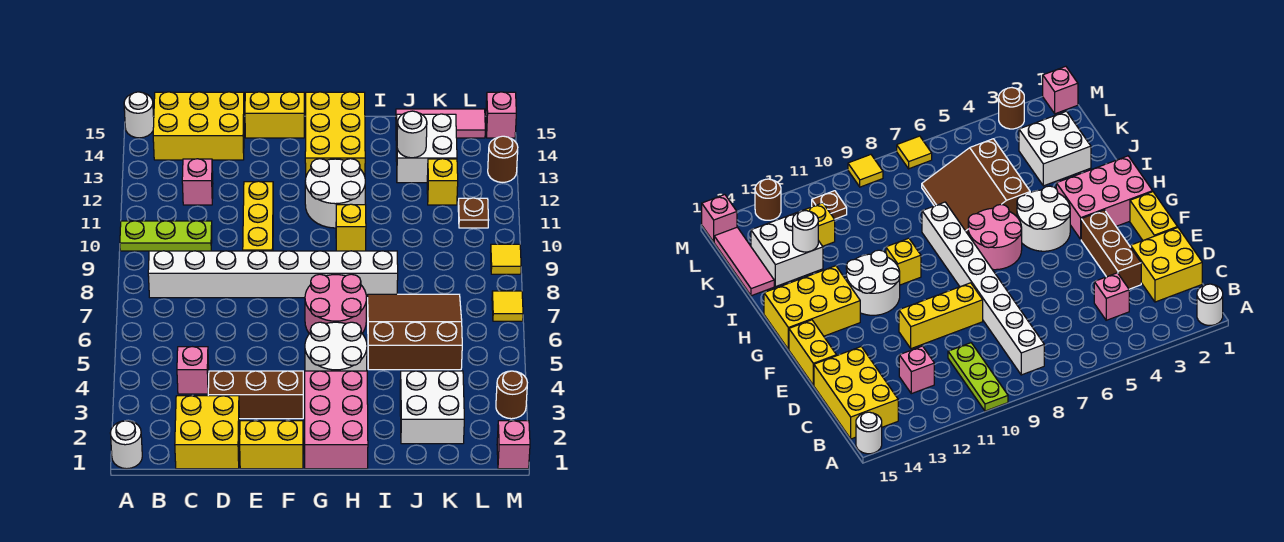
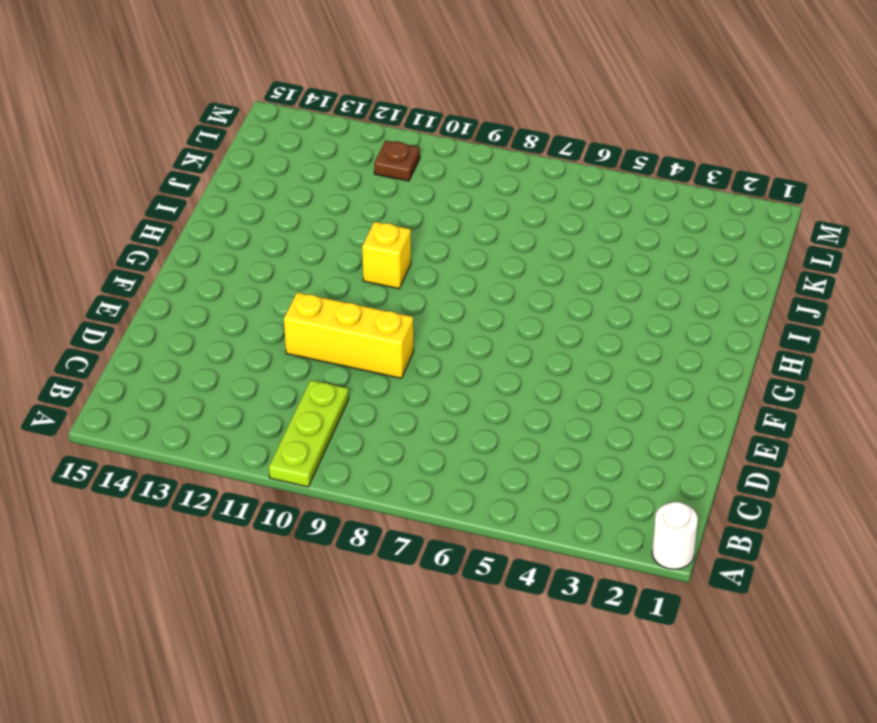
none -> white round brick A15 level 1
none -> white brick B8:I8 level 1
none -> yellow brick B14:D15 level 1
none -> yellow brick C1:D2 level 1

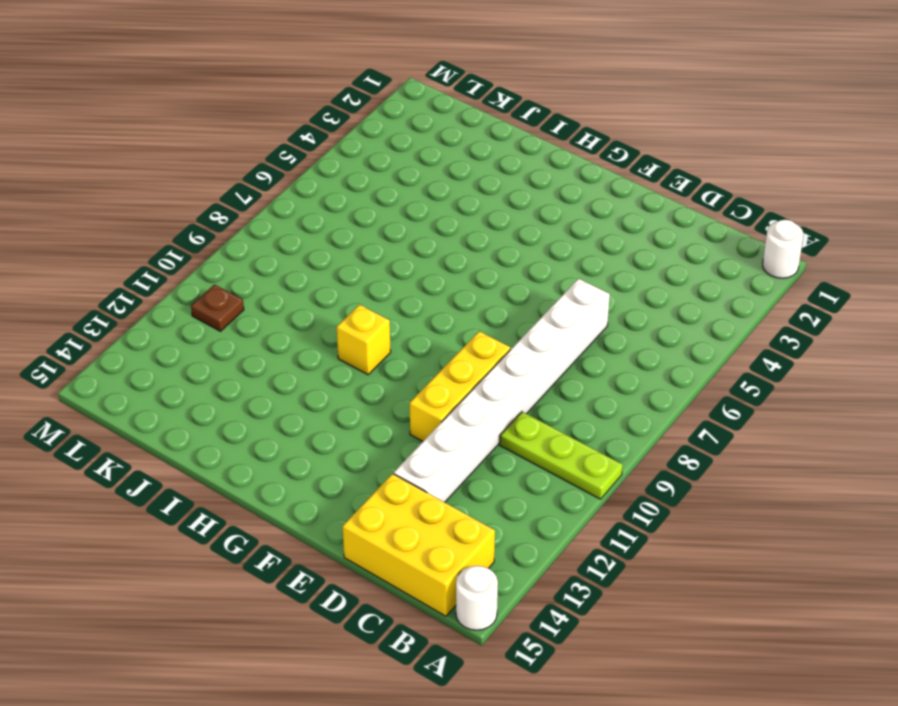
white brick D6:D13 level 1 -> white brick B8:I8 level 1
none -> yellow brick C1:D2 level 1
none -> pink brick C4 level 1
none -> pink brick C12 level 1
none -> brown brick D3:F3 level 1

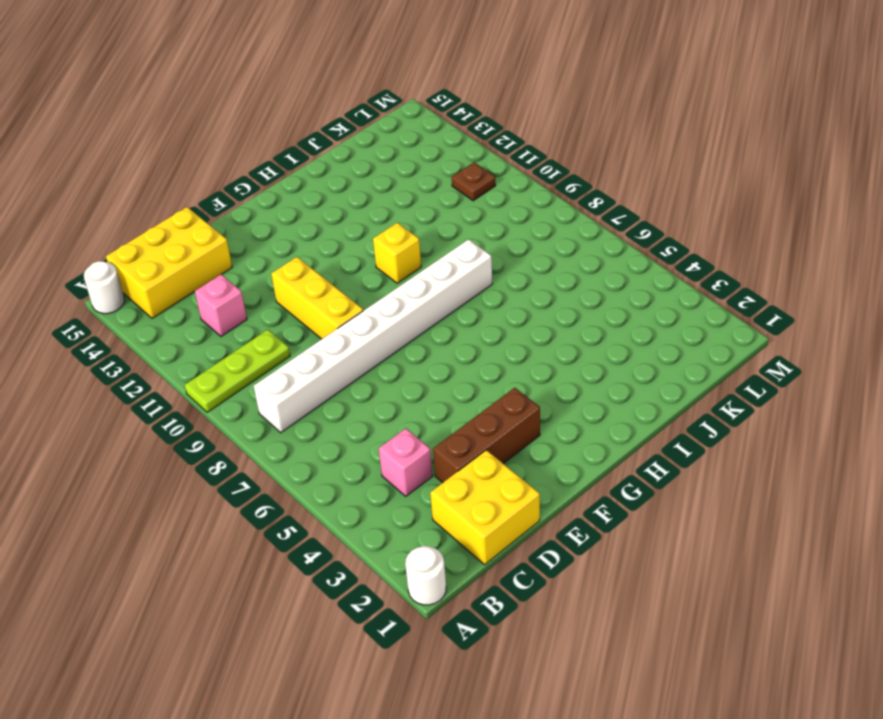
none -> yellow brick E1:F1 level 1
none -> yellow brick E15:F15 level 1
none -> pink brick G1:H3 level 1
none -> white round brick G4:H5 level 1

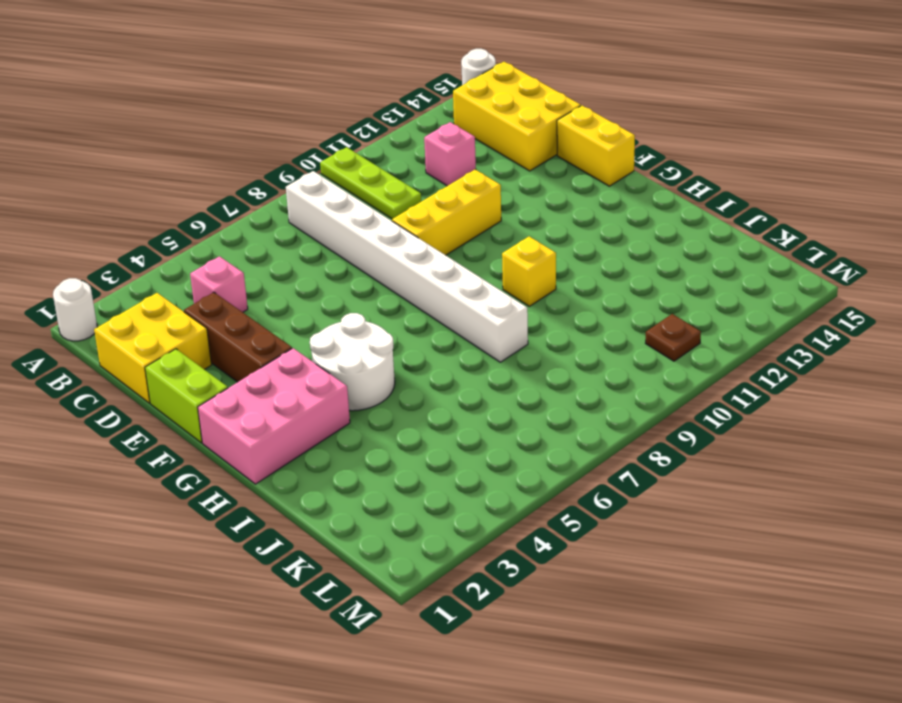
lime brick E1:F1 level 1 -> yellow brick E1:F1 level 1
none -> pink round brick G6:H7 level 1
none -> white round brick G11:H12 level 1
none -> yellow brick G13:H15 level 1
none -> brown slope I5:K7 level 1 top 5

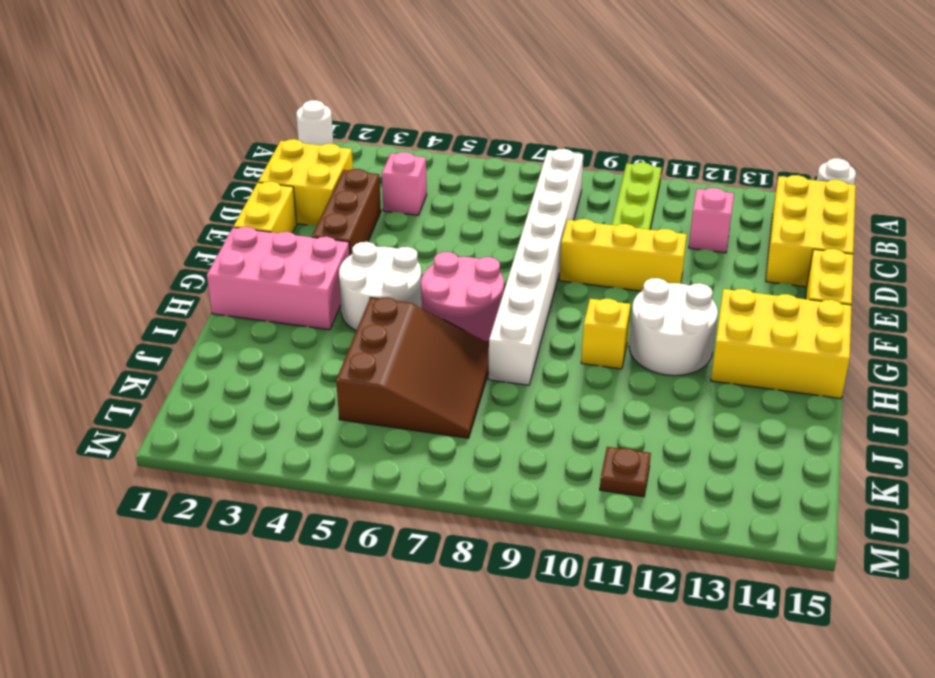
none -> white brick J2:K3 level 1
none -> white brick J13:K14 level 1
none -> pink tile J15:L15 level 1
none -> yellow brick K12 level 1

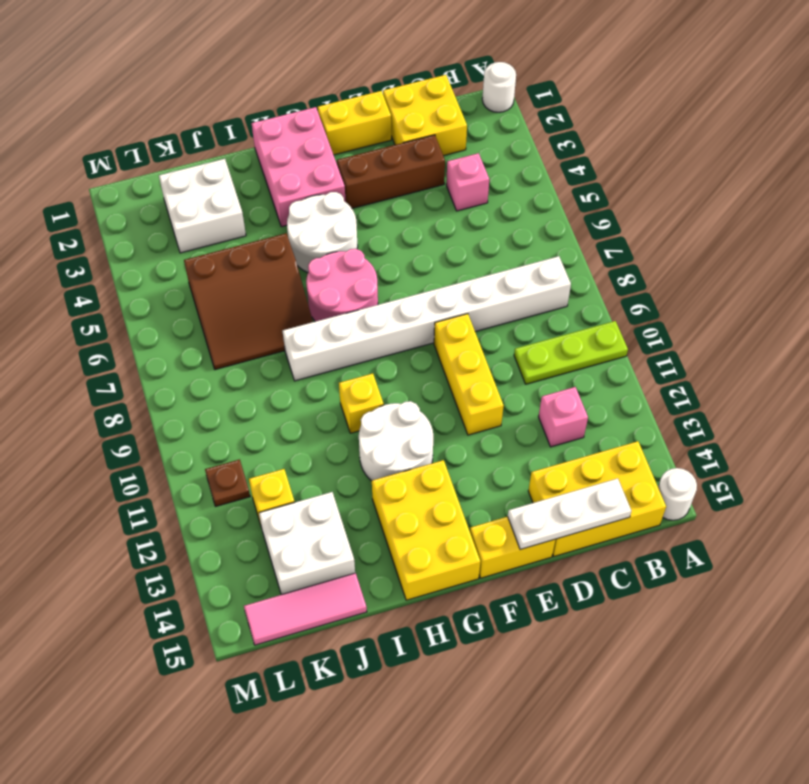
white plate C15:E15 level 2 -> none
none -> pink brick M1 level 1
none -> brown round brick M3 level 1
none -> yellow tile M7 level 1
none -> yellow tile M9 level 1

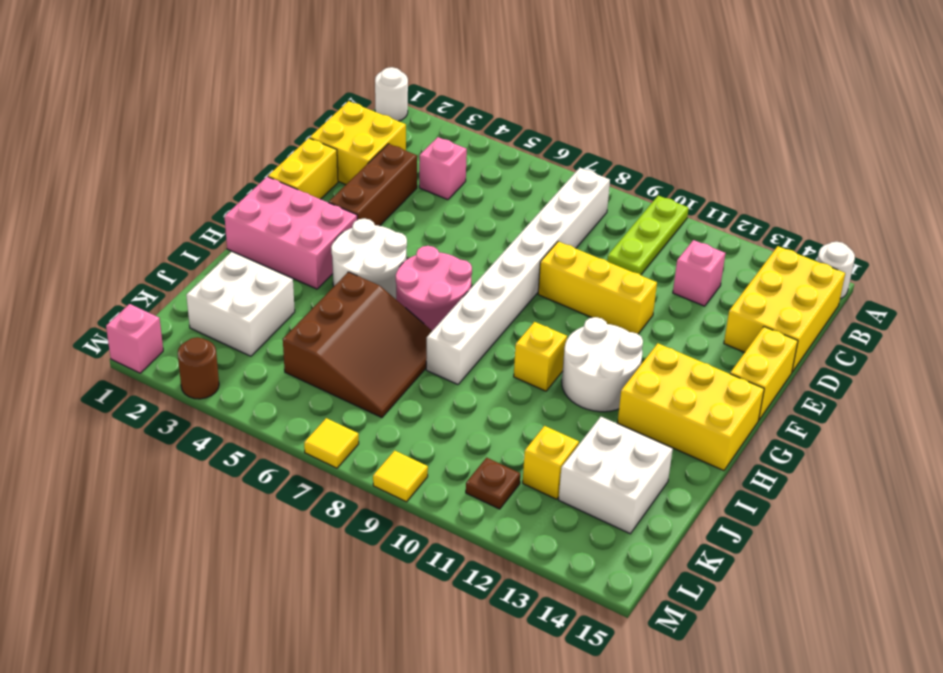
none -> pink tile J15:L15 level 1
none -> brown round brick M13 level 1
none -> pink brick M15 level 1
none -> white round brick J13 level 2

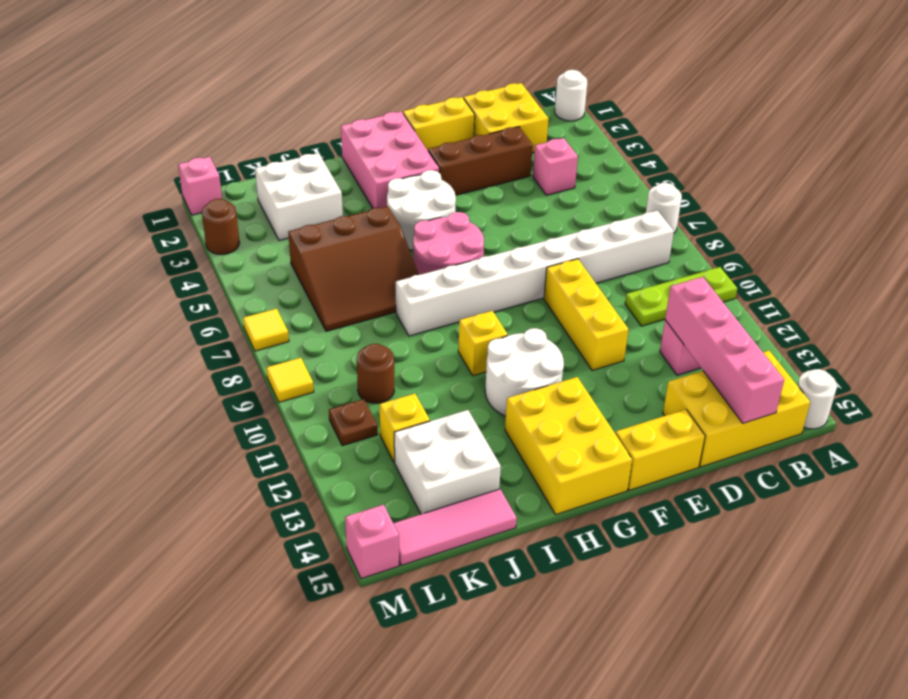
white round brick A7 level 1 -> white round brick J13 level 2
pink brick C12:C15 level 2 -> none
brown round brick K10 level 1 -> brown round brick M13 level 1

